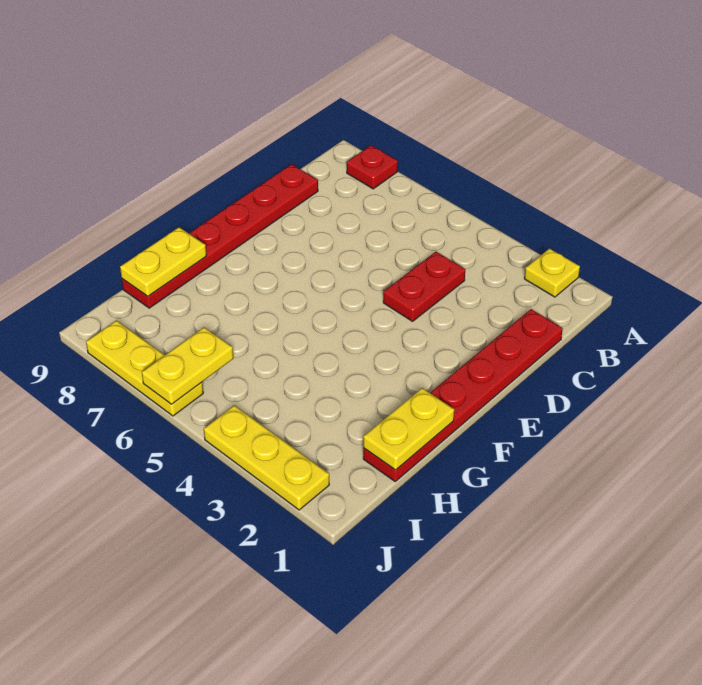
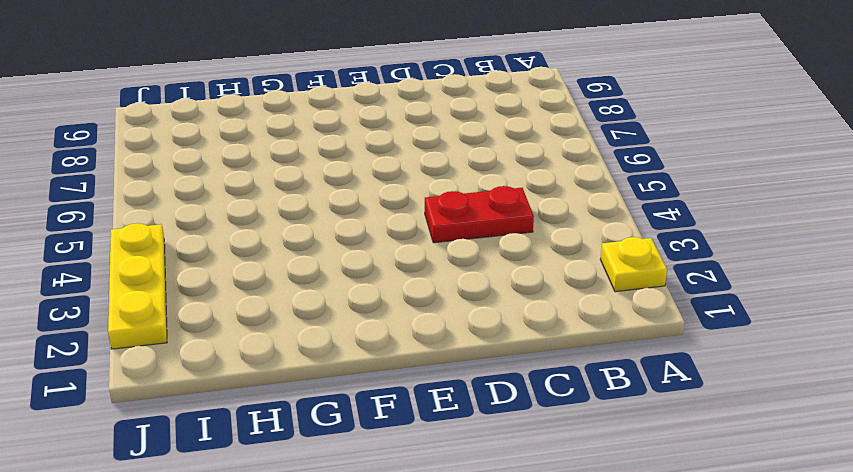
none -> red plate A8 level 1
none -> red plate C1:H1 level 1

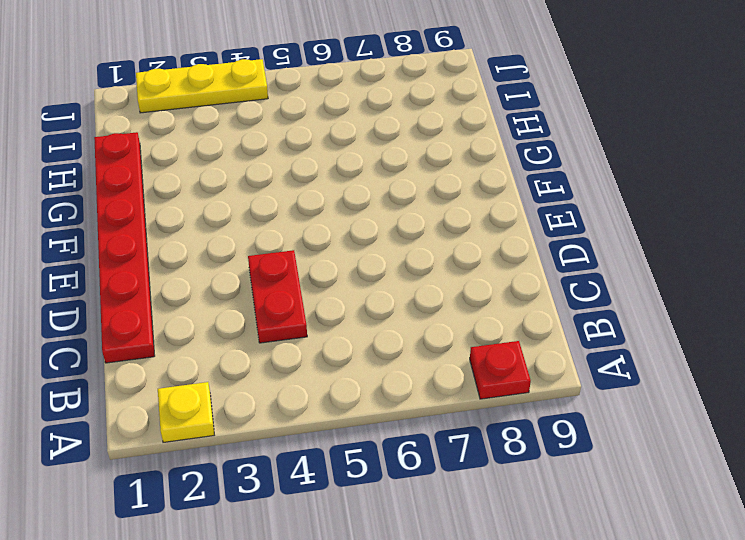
none -> red plate C9:H9 level 1
none -> yellow plate J6:J8 level 1

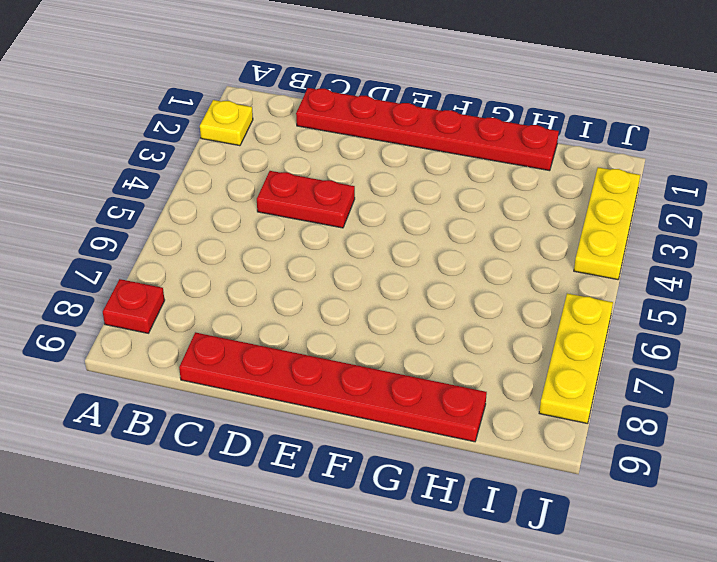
none -> yellow plate G1:H1 level 2
none -> yellow plate G9:H9 level 2

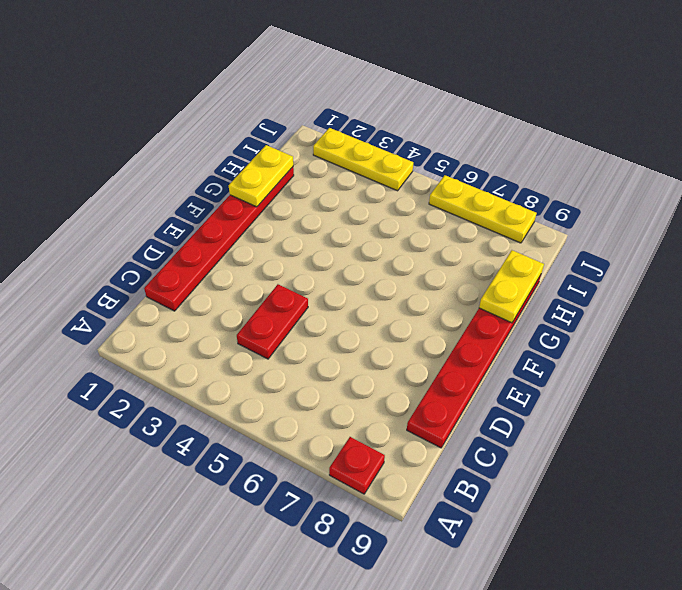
none -> yellow plate A2 level 1
none -> yellow plate I6:J6 level 2

